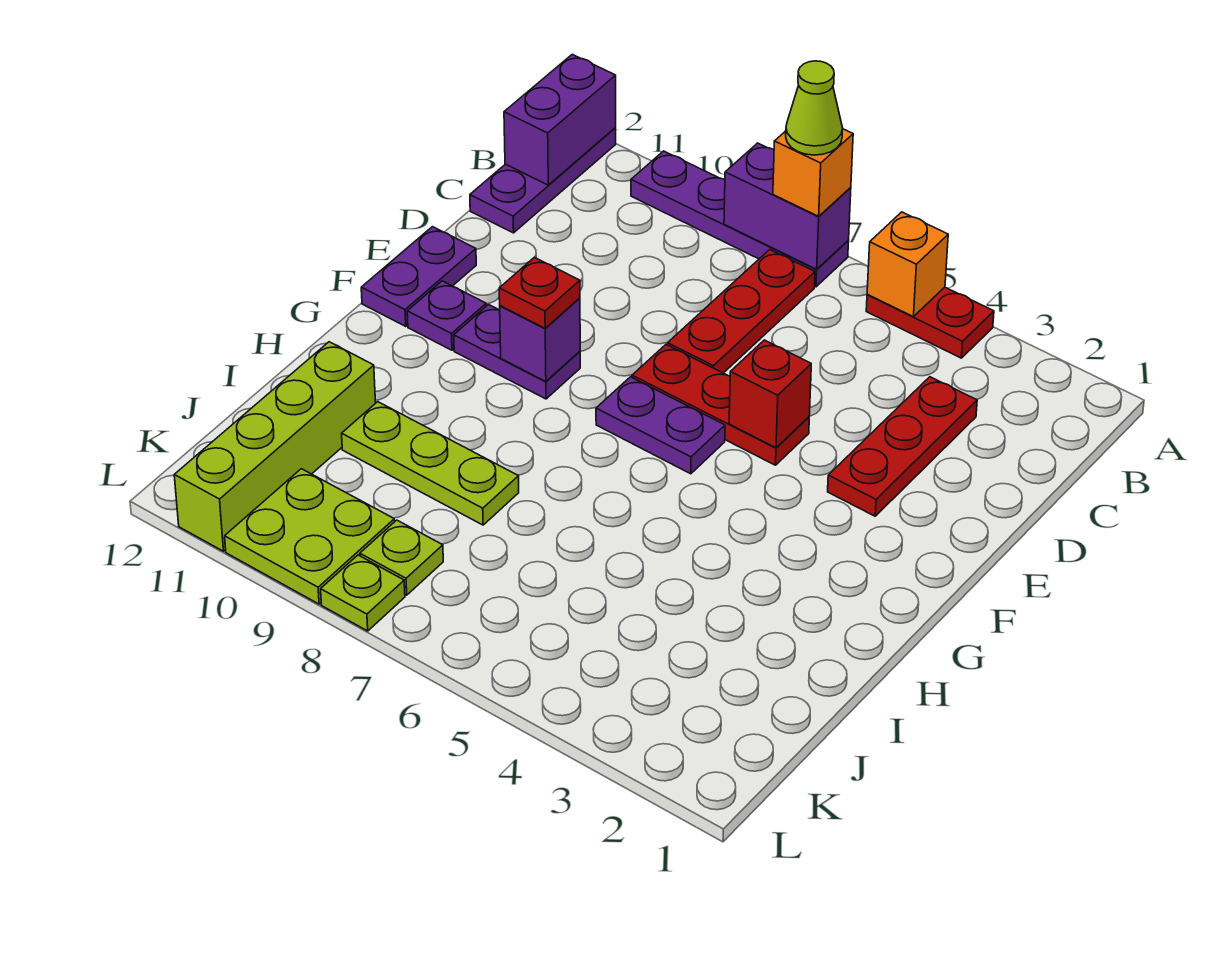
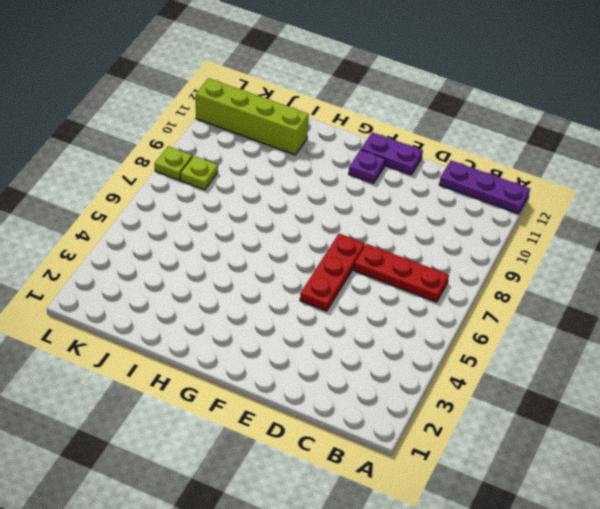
none -> red plate A4:A5 level 1
none -> purple plate A7:A10 level 1
none -> red plate C3:E3 level 1

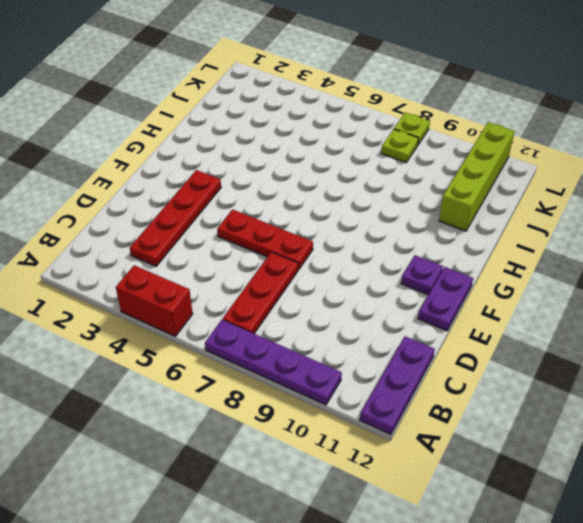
red brick A4:A5 level 1 -> red plate A4:A5 level 1
red plate C3:F3 level 1 -> red plate C3:E3 level 1
none -> purple plate F6:F7 level 1
none -> purple plate F9:F10 level 1
none -> lime plate I8:I10 level 1

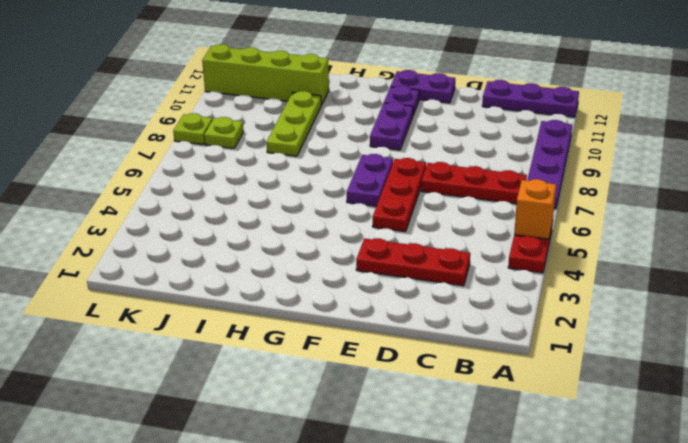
none -> lime plate K9:L10 level 1
none -> purple brick A7:A8 level 2
none -> purple brick A12:B12 level 2

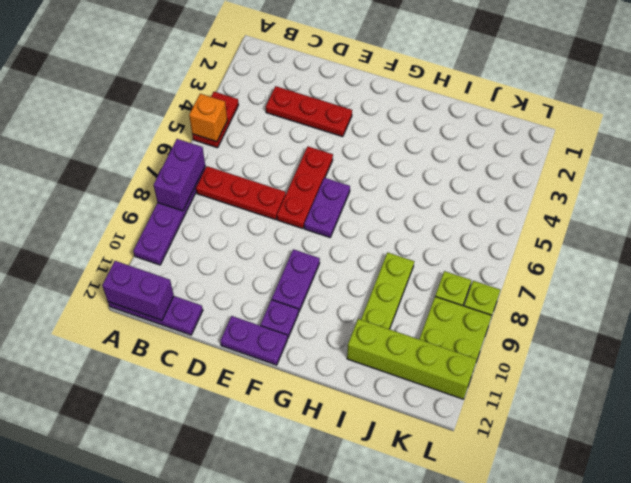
none -> red brick E5 level 2
none -> purple brick F9 level 2
none -> orange brick A7 level 3

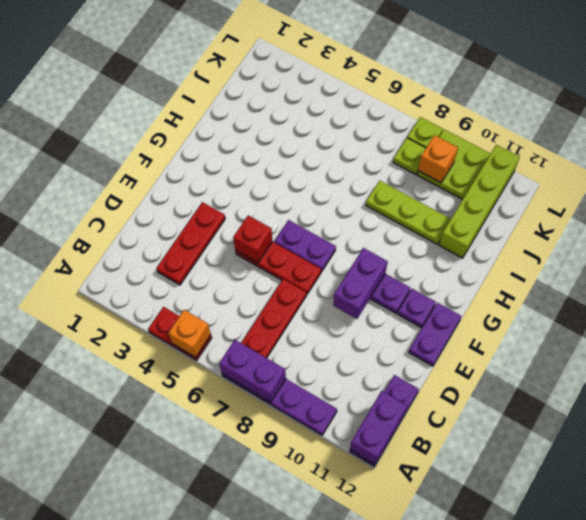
purple brick E9:F9 level 2 -> purple brick F9 level 2
orange brick K9 level 2 -> orange brick A7 level 3
none -> red plate F9 level 3
none -> lime cone A7 level 4

